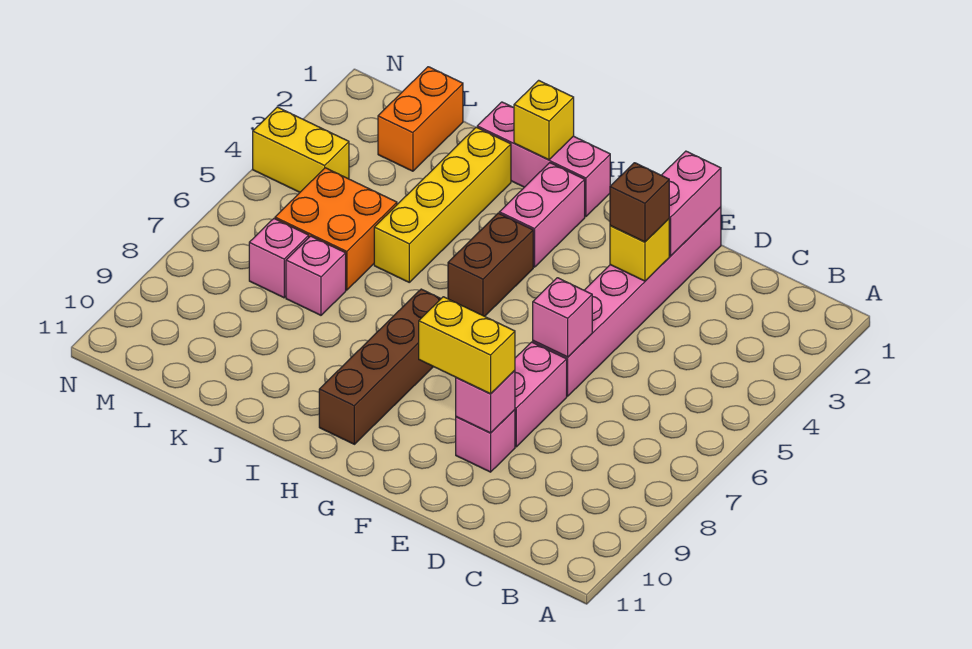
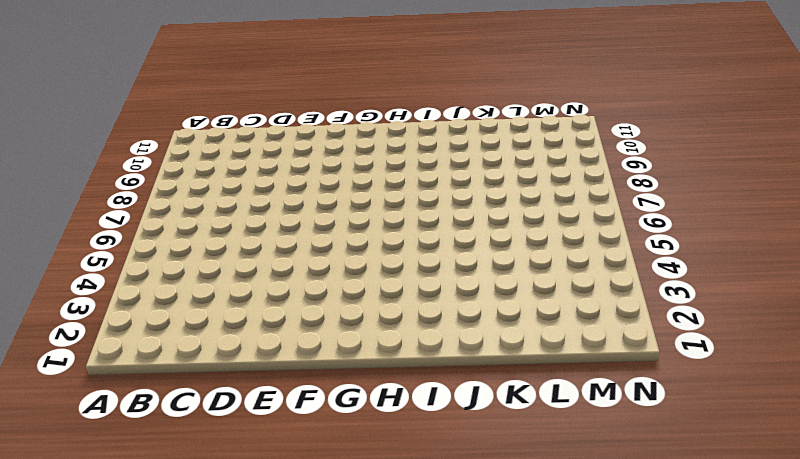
none -> pink brick E1:E6 level 1
none -> pink brick E7:E8 level 1
none -> pink brick E9 level 1

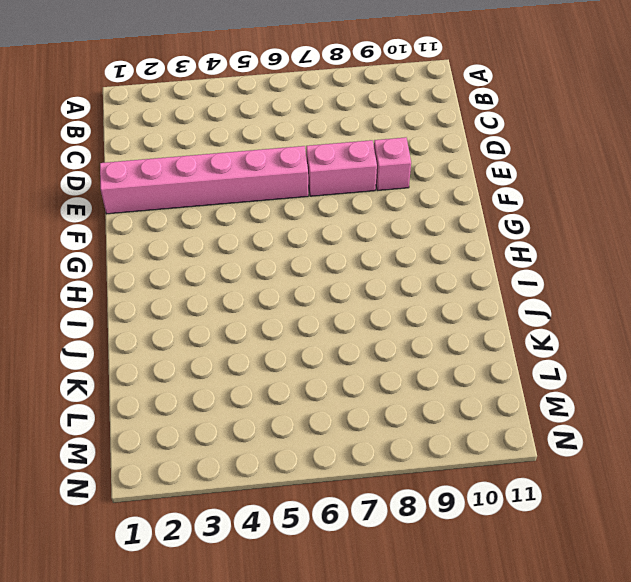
none -> pink brick H1:J1 level 1
none -> pink brick H2:H3 level 1
none -> brown brick H4:H5 level 1

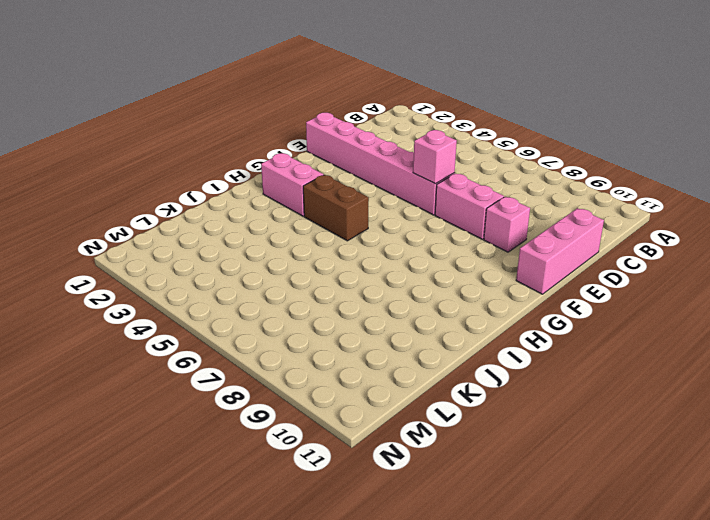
pink brick D11:F11 level 1 -> pink brick H1:J1 level 1
none -> brown brick H7:H10 level 1
none -> yellow brick J2:J5 level 1
none -> orange brick K5:L6 level 1

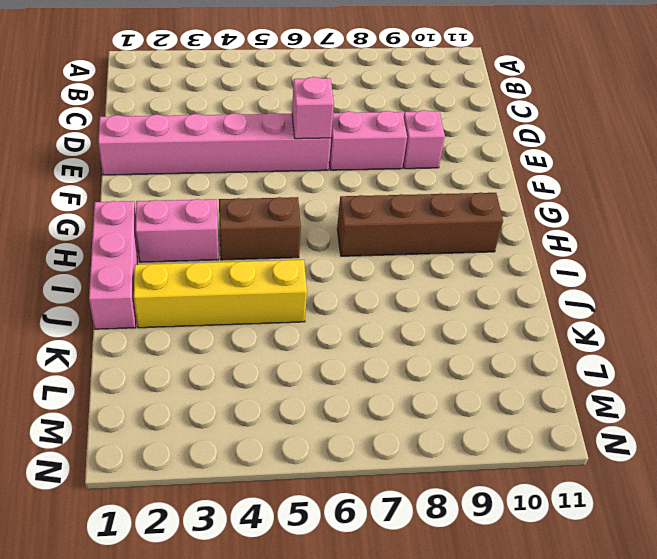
none -> orange brick K5:L6 level 1
none -> pink brick K7 level 1
none -> orange brick L1:L2 level 1

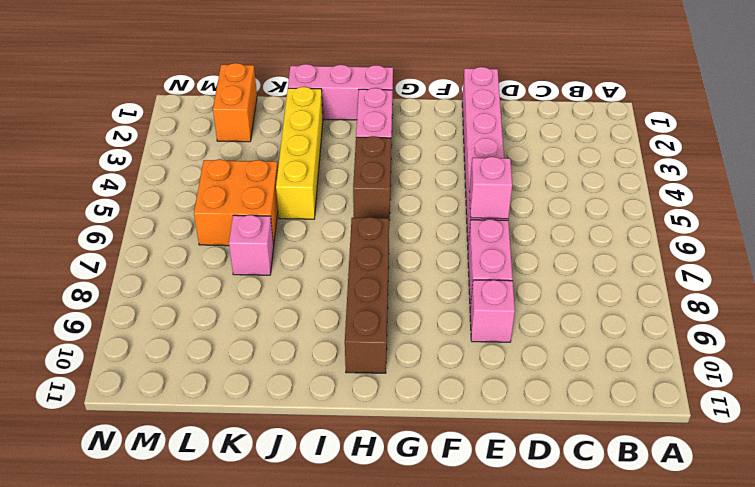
none -> pink brick L7 level 1
none -> yellow brick M4:N4 level 1
none -> pink brick E1:E2 level 2

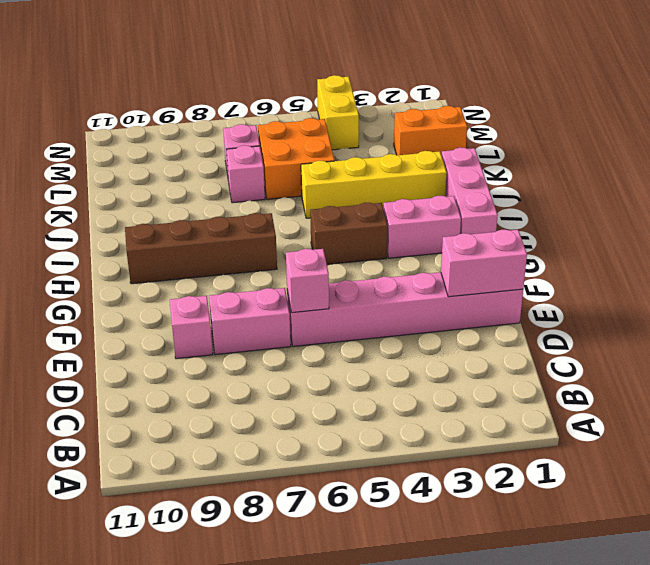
none -> yellow brick E3 level 2
none -> pink brick E9 level 2
none -> yellow brick I1 level 2

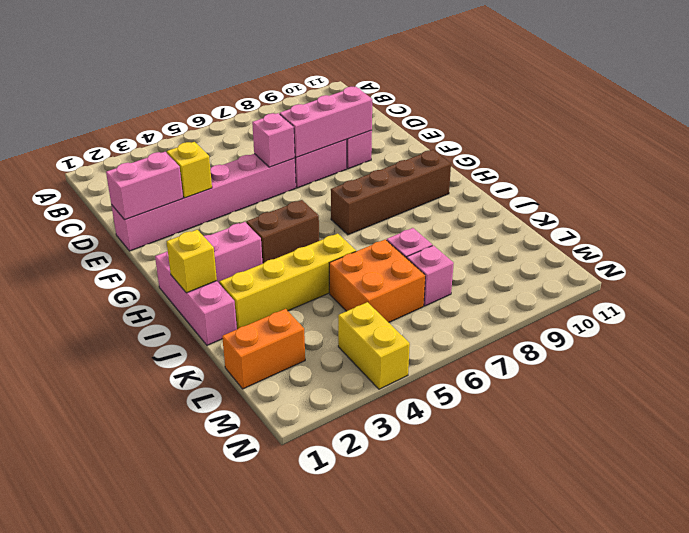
pink brick E7:E9 level 2 -> pink brick E9 level 2
none -> brown brick E3 level 3
none -> yellow brick E9:F9 level 3

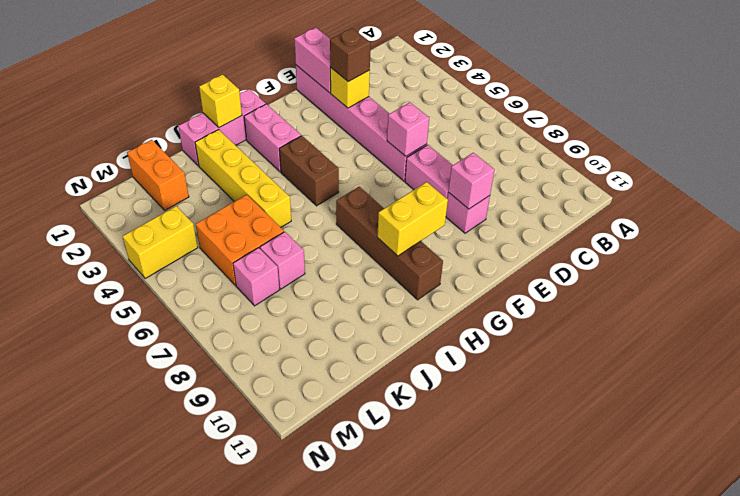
yellow brick G9:H9 level 2 -> yellow brick E9:F9 level 3

